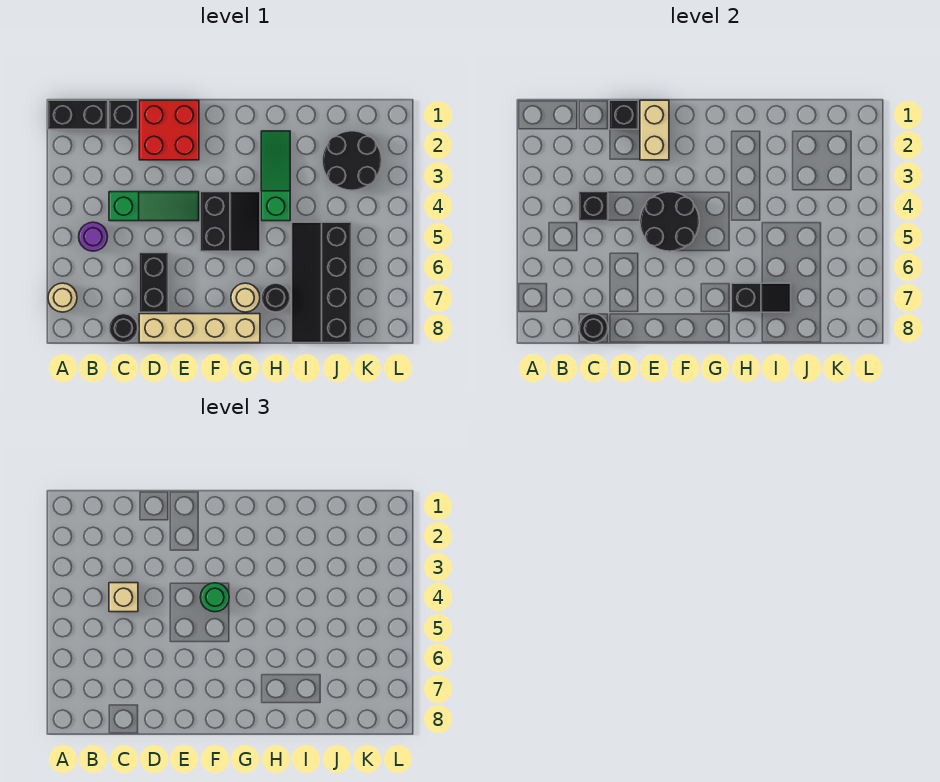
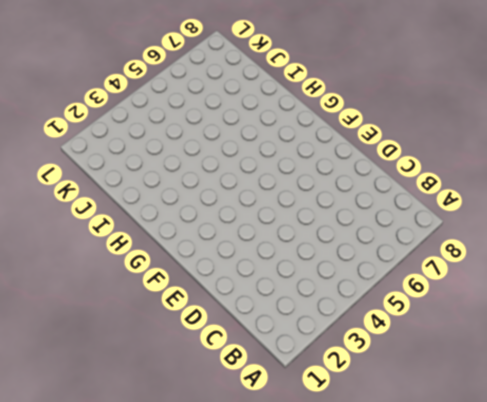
none -> black brick A1:B1 level 1
none -> tan round brick A7 level 1
none -> purple round brick B5 level 1

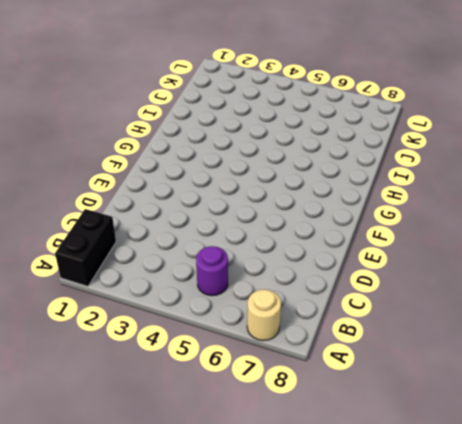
none -> black brick C1 level 1
none -> green slope C4:E4 level 1 top C
none -> black round brick C8 level 1

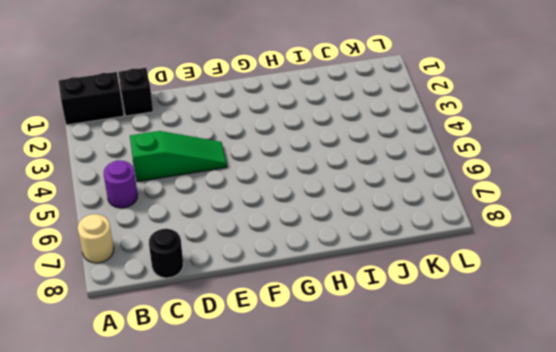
none -> red brick D1:E2 level 1
none -> black brick D6:D7 level 1
none -> tan brick D8:G8 level 1

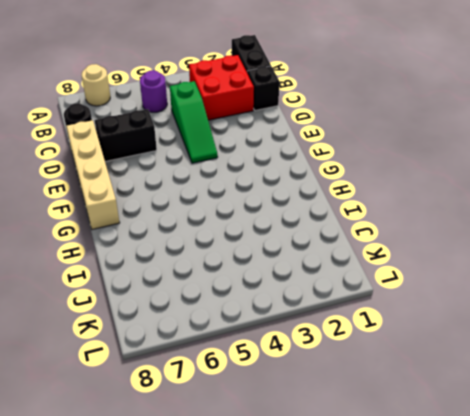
red brick B2:C3 level 1 -> red brick D1:E2 level 1
none -> black slope F4:G5 level 1 top F
none -> tan round brick G7 level 1
none -> green slope H2:H4 level 1 top 4

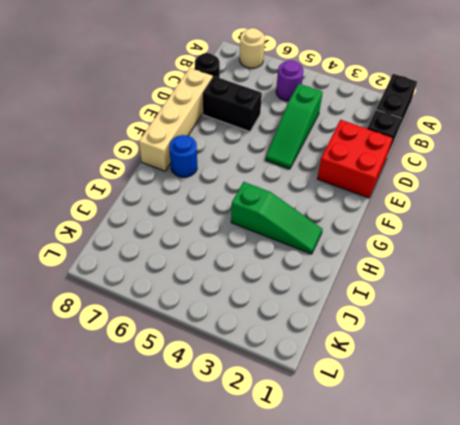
blue round brick G7 level 1 -> tan round brick G7 level 1
none -> black slope F4:G5 level 1 top F
none -> black round brick H7 level 1
none -> black slope I5:J8 level 1 top J

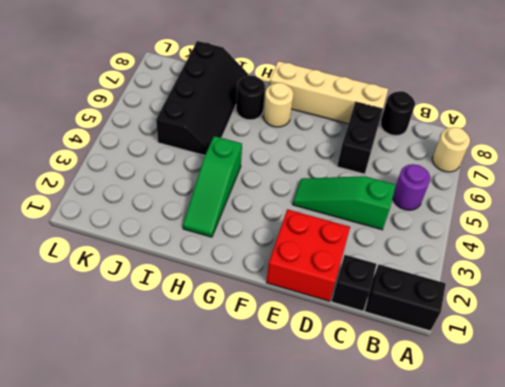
none -> black slope F4:G5 level 1 top F
none -> black round brick J2:K3 level 1
none -> black brick C4 level 2

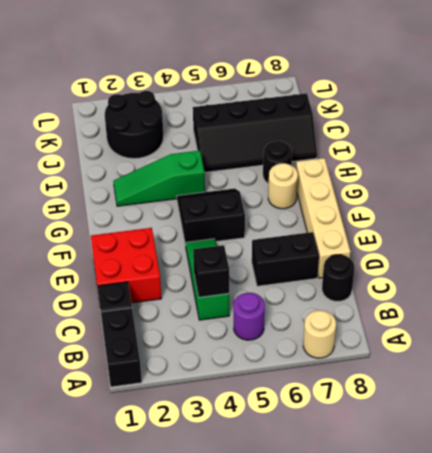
none -> black round brick C8 level 2
none -> black brick D1 level 2
none -> tan brick E1:E2 level 2

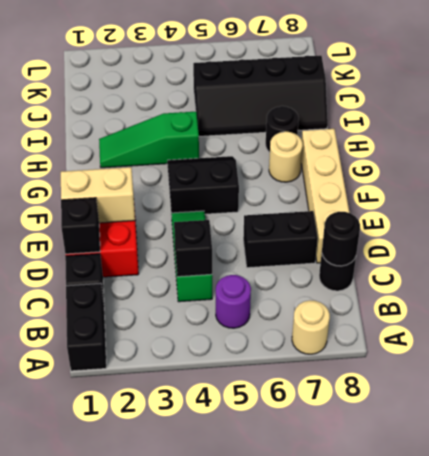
none -> black round brick J2:K3 level 1
none -> black round brick E4:F5 level 2
none -> black slope H7:I7 level 2 top H

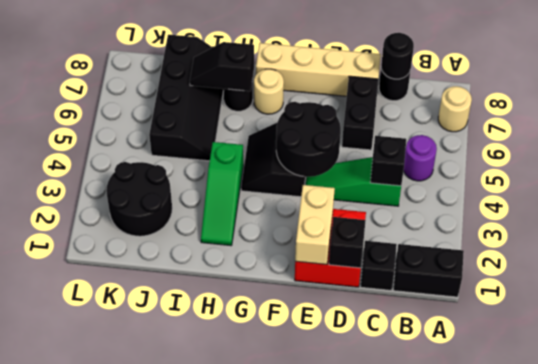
none -> tan brick C4 level 3
none -> green round brick F4 level 3

